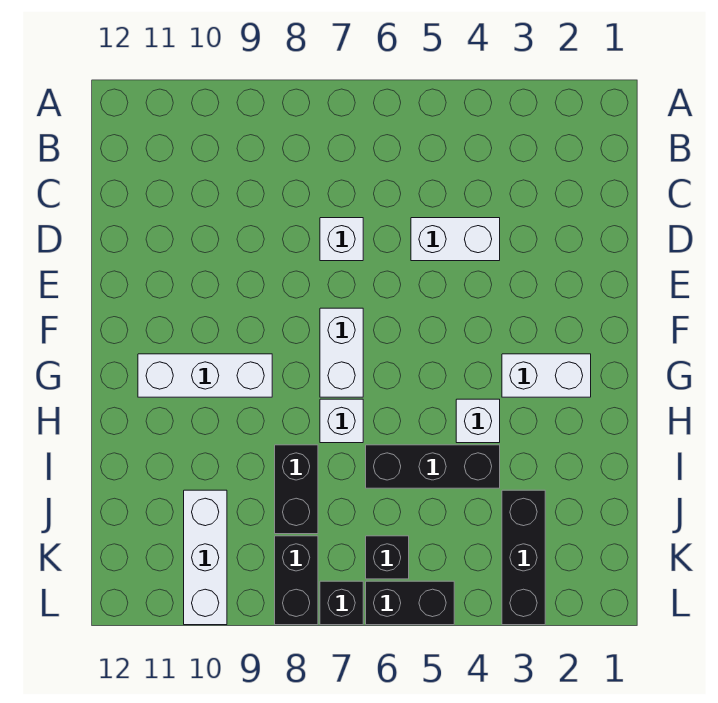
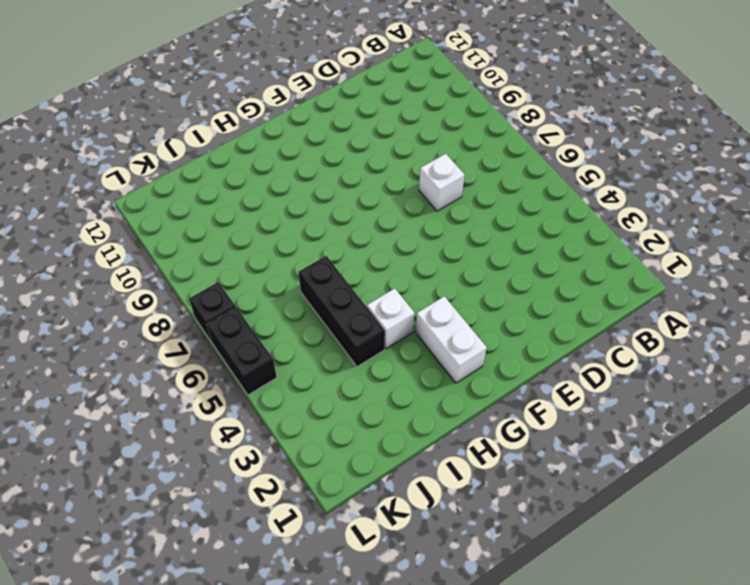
none -> white brick D4:D5 level 1
none -> white brick F7:G7 level 1
none -> white brick G9:G11 level 1

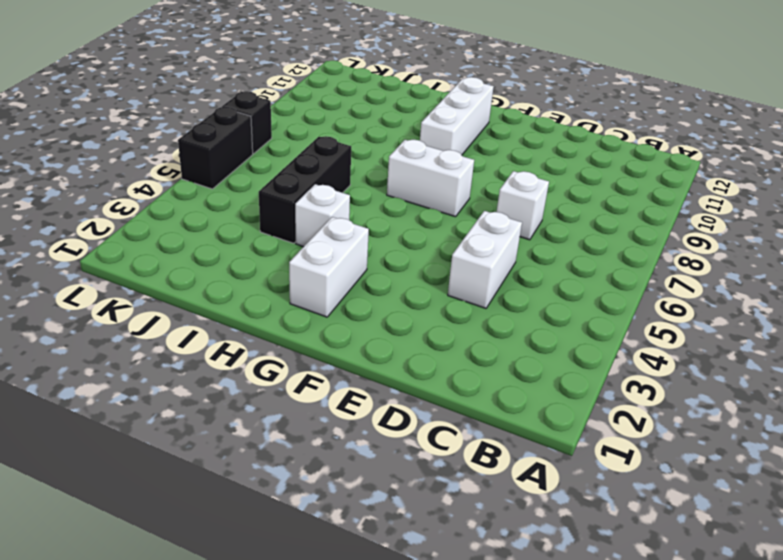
none -> white brick H7 level 1
none -> black brick I8:J8 level 1
none -> black brick J3:L3 level 1

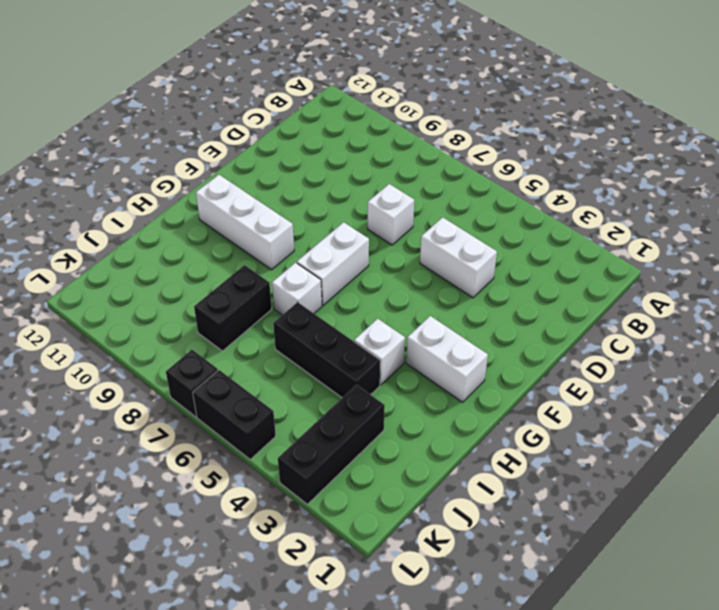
none -> white brick J10:L10 level 1
none -> black brick K6 level 1
none -> black brick K8:L8 level 1

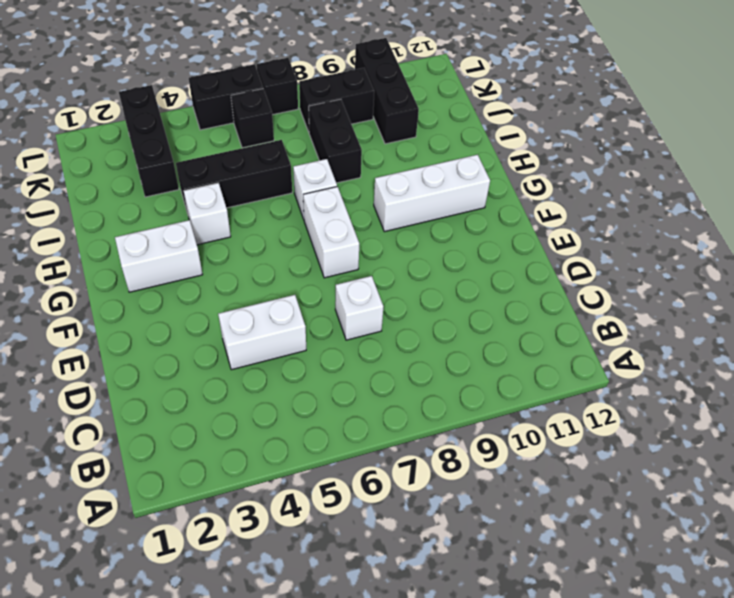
black brick J10:L10 level 1 -> white brick J10:L10 level 1
black brick K8:K9 level 1 -> black brick K8:L8 level 1

